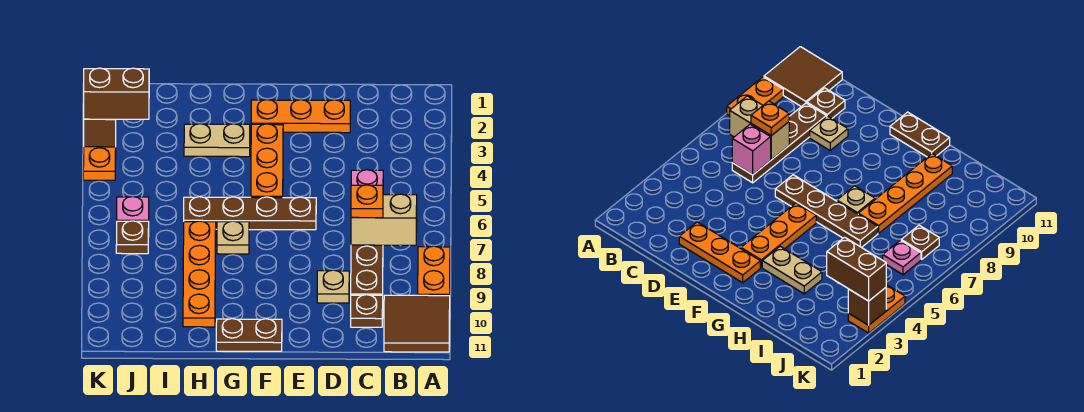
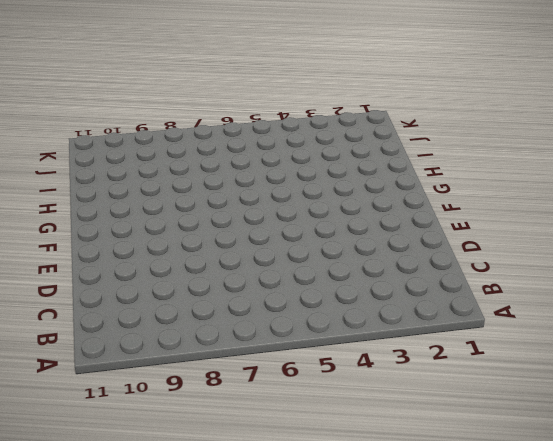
none -> orange plate A8:A9 level 1
none -> brown tile A10:B11 level 1
none -> brown plate C6:C9 level 1

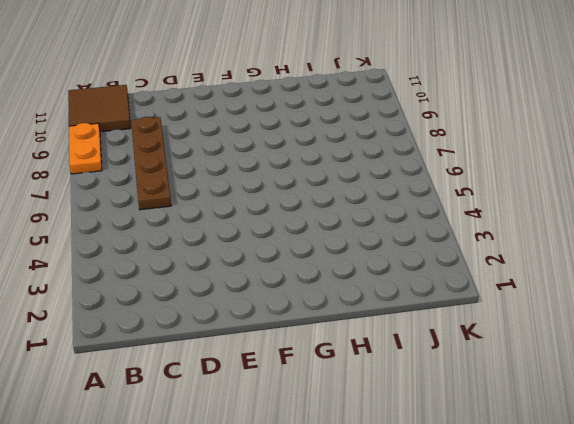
none -> brown plate C10 level 1
none -> orange plate D2:F2 level 1
none -> tan plate D9 level 1

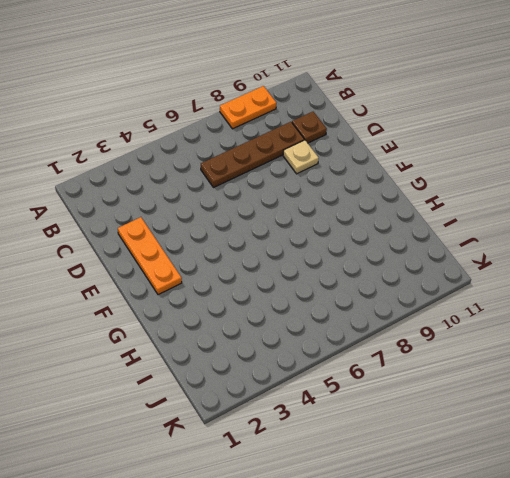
none -> brown tile A10:B11 level 1
none -> brown plate E6:H6 level 1
none -> orange plate F3:F5 level 1

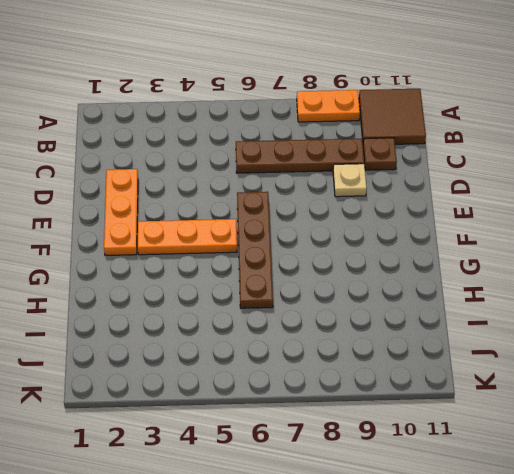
none -> brown plate F11:G11 level 1
none -> tan plate G3:H3 level 1
none -> tan plate G7 level 1

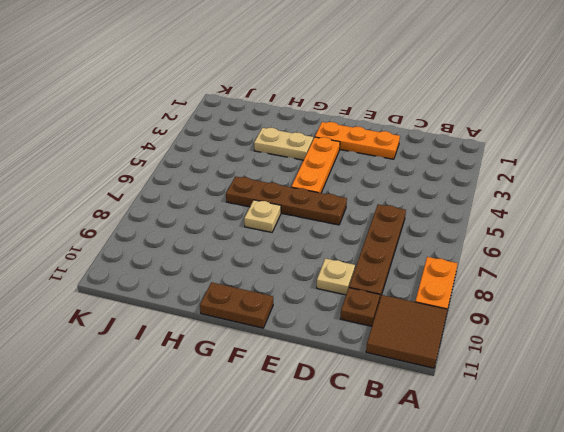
none -> orange plate H7:H10 level 1
none -> pink plate J6 level 1
none -> brown plate J7 level 1

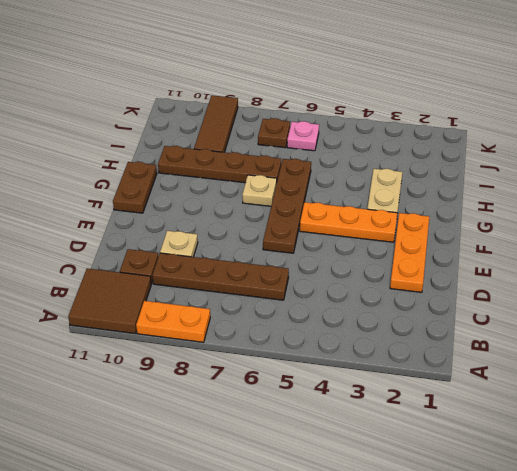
brown plate H7:H10 level 1 -> orange plate H7:H10 level 1
brown tile I9:K9 level 1 -> none
none -> orange plate K3:K4 level 1
none -> tan brick B7:C7 level 2
none -> pink brick C6 level 2

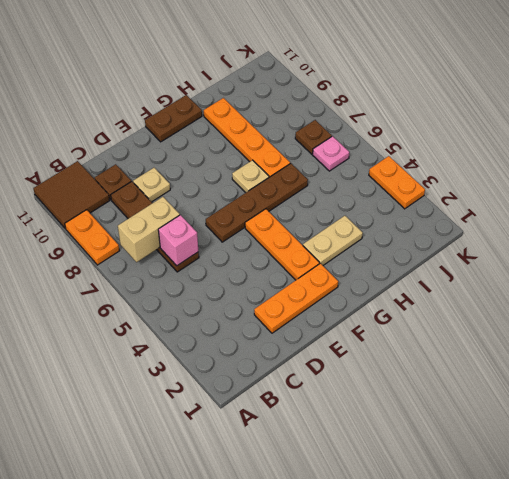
none -> brown brick K3 level 2
none -> orange plate C7 level 3
none -> brown brick J3:K3 level 3

